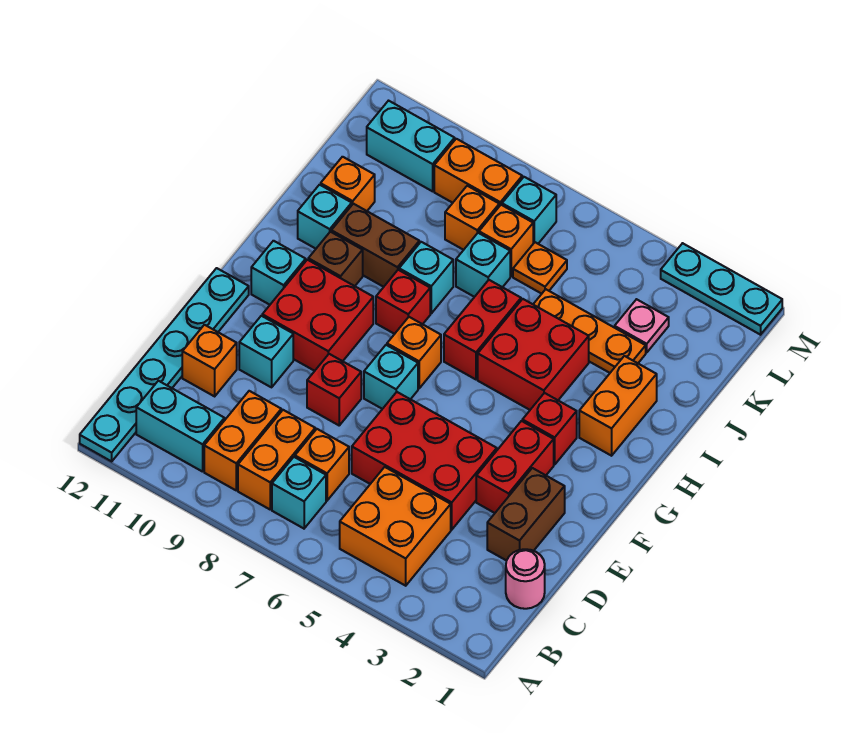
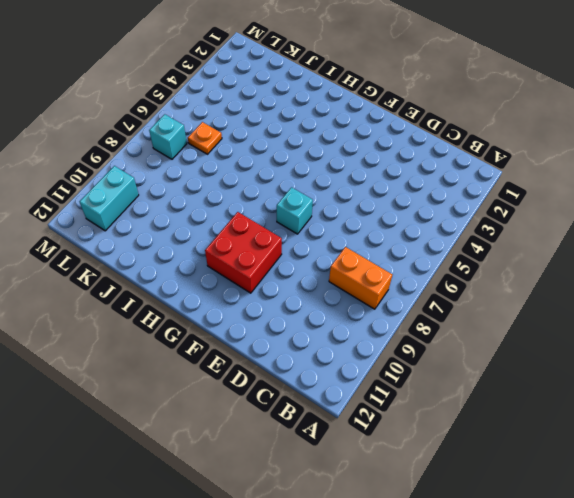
none -> cyan plate A12:F12 level 1
none -> orange brick B4:C5 level 1
none -> cyan brick B7 level 1
none -> orange brick B9:C9 level 1

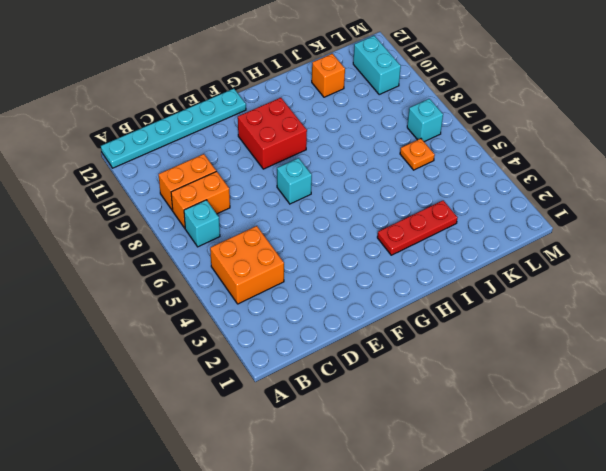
red plate H3:J3 level 1 -> orange plate J3:J5 level 1
none -> cyan brick B10:B11 level 1
none -> pink round brick C1 level 1
none -> orange brick C7 level 1
none -> brown brick D2:E2 level 1

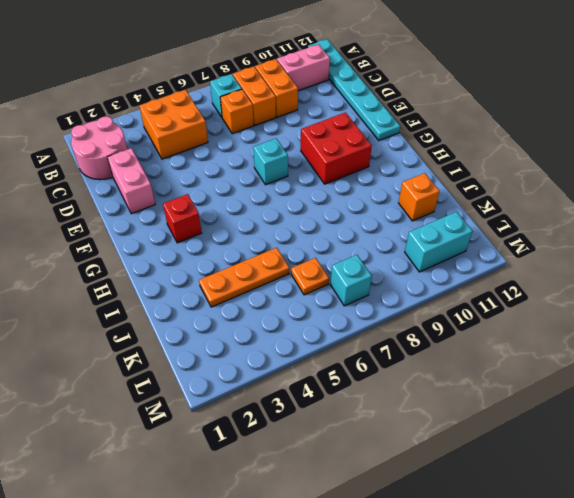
pink round brick B1:C2 level 1 -> pink round brick C1 level 1
pink brick B10:B11 level 1 -> cyan brick B10:B11 level 1
pink brick D2:E2 level 1 -> brown brick D2:E2 level 1
none -> red brick D4:E6 level 1
none -> orange brick D11 level 1
none -> red brick E3:F3 level 1
none -> red brick E8 level 1

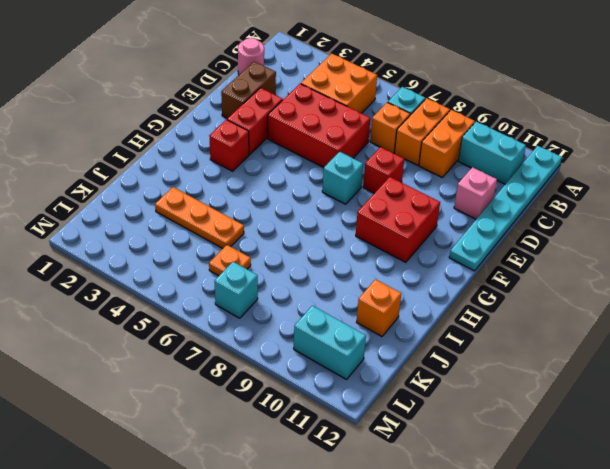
pink brick D11 level 1 -> orange brick D11 level 1
none -> cyan brick E10 level 1
none -> orange brick G7 level 1
none -> cyan brick G11 level 1
none -> orange brick H2:I2 level 1

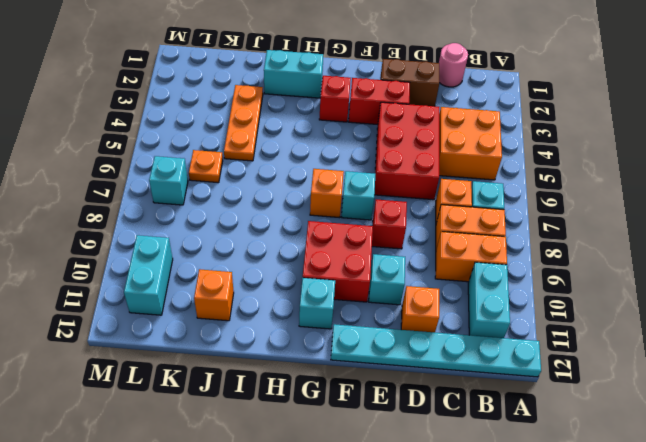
cyan brick H2:I2 level 1 -> orange brick H2:I2 level 1
none -> red brick H4:I5 level 1
none -> red brick H6:I6 level 1
none -> red brick H8 level 1
none -> brown brick H10 level 1

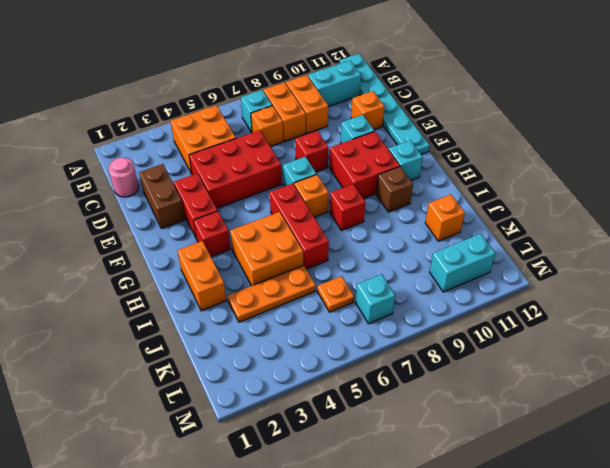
red brick G6:I6 level 1 -> red brick H6:I6 level 1
orange brick H4:I5 level 1 -> red brick H4:I5 level 1
none -> cyan brick I8 level 1
none -> brown brick I9:I10 level 1
none -> cyan brick I11 level 1
none -> cyan brick J7 level 1

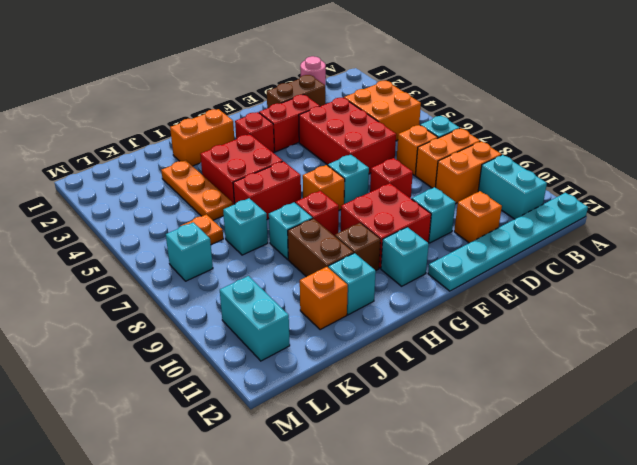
none -> pink plate K3 level 1
none -> orange brick K7 level 1
none -> orange brick K8 level 1
none -> orange brick L8:L9 level 1

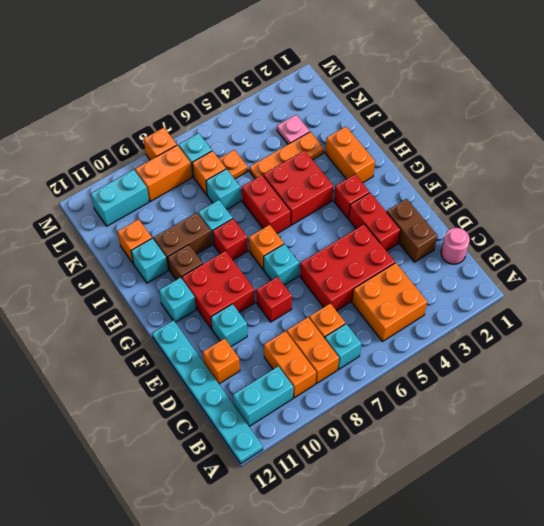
orange brick M8 level 1 -> orange brick K8 level 1
none -> cyan plate M1:M3 level 1

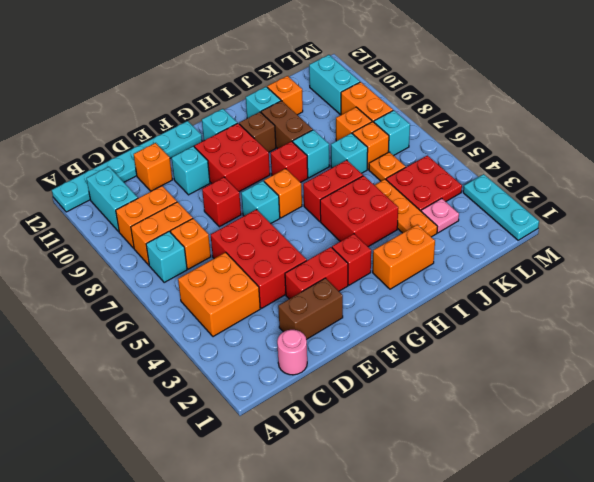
red plate K4:L5 level 1 -> none

